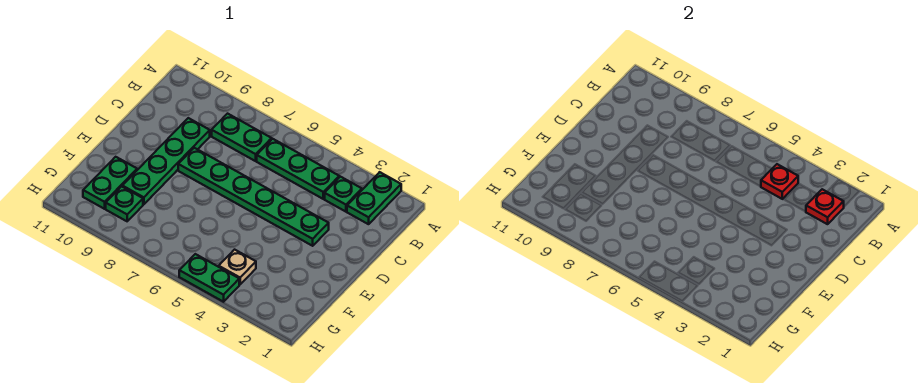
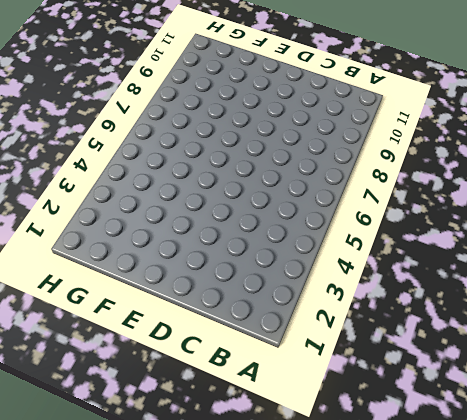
none -> green plate A2:B2 level 1
none -> green plate B3 level 1
none -> green plate B4:B6 level 1

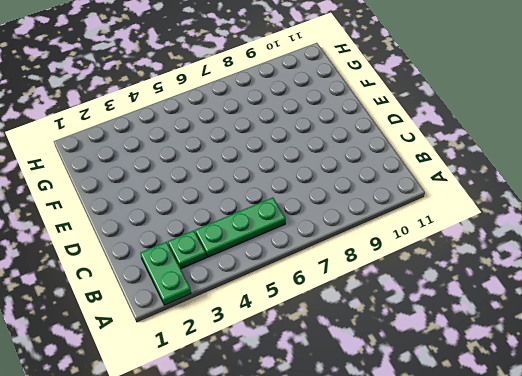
none -> green plate B7:B8 level 1
none -> green plate C9:F9 level 1
none -> green plate D3:D8 level 1

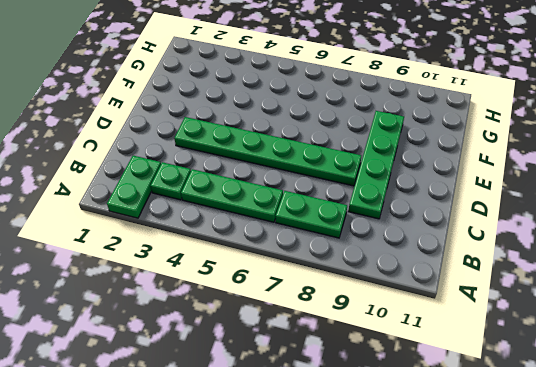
none -> green plate F10:G10 level 1
none -> tan plate G4 level 1
none -> green plate G9 level 1

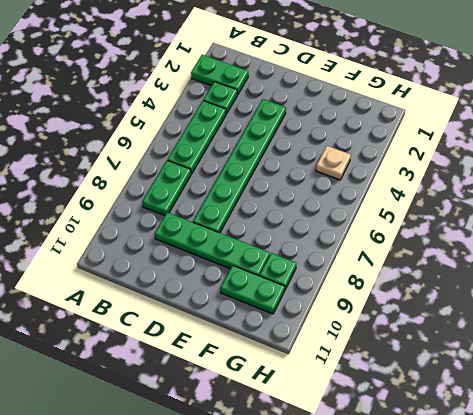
none -> green plate H4:H5 level 1
none -> red plate B2 level 2
none -> red plate B4 level 2

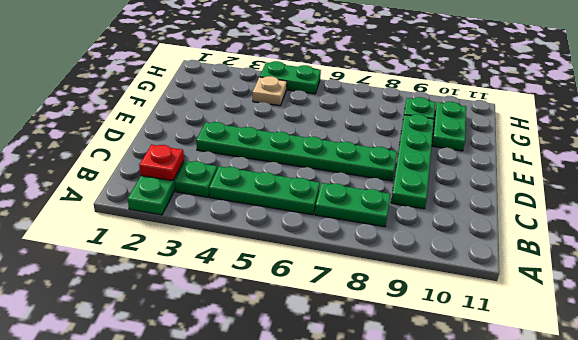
none -> red plate B4 level 2

